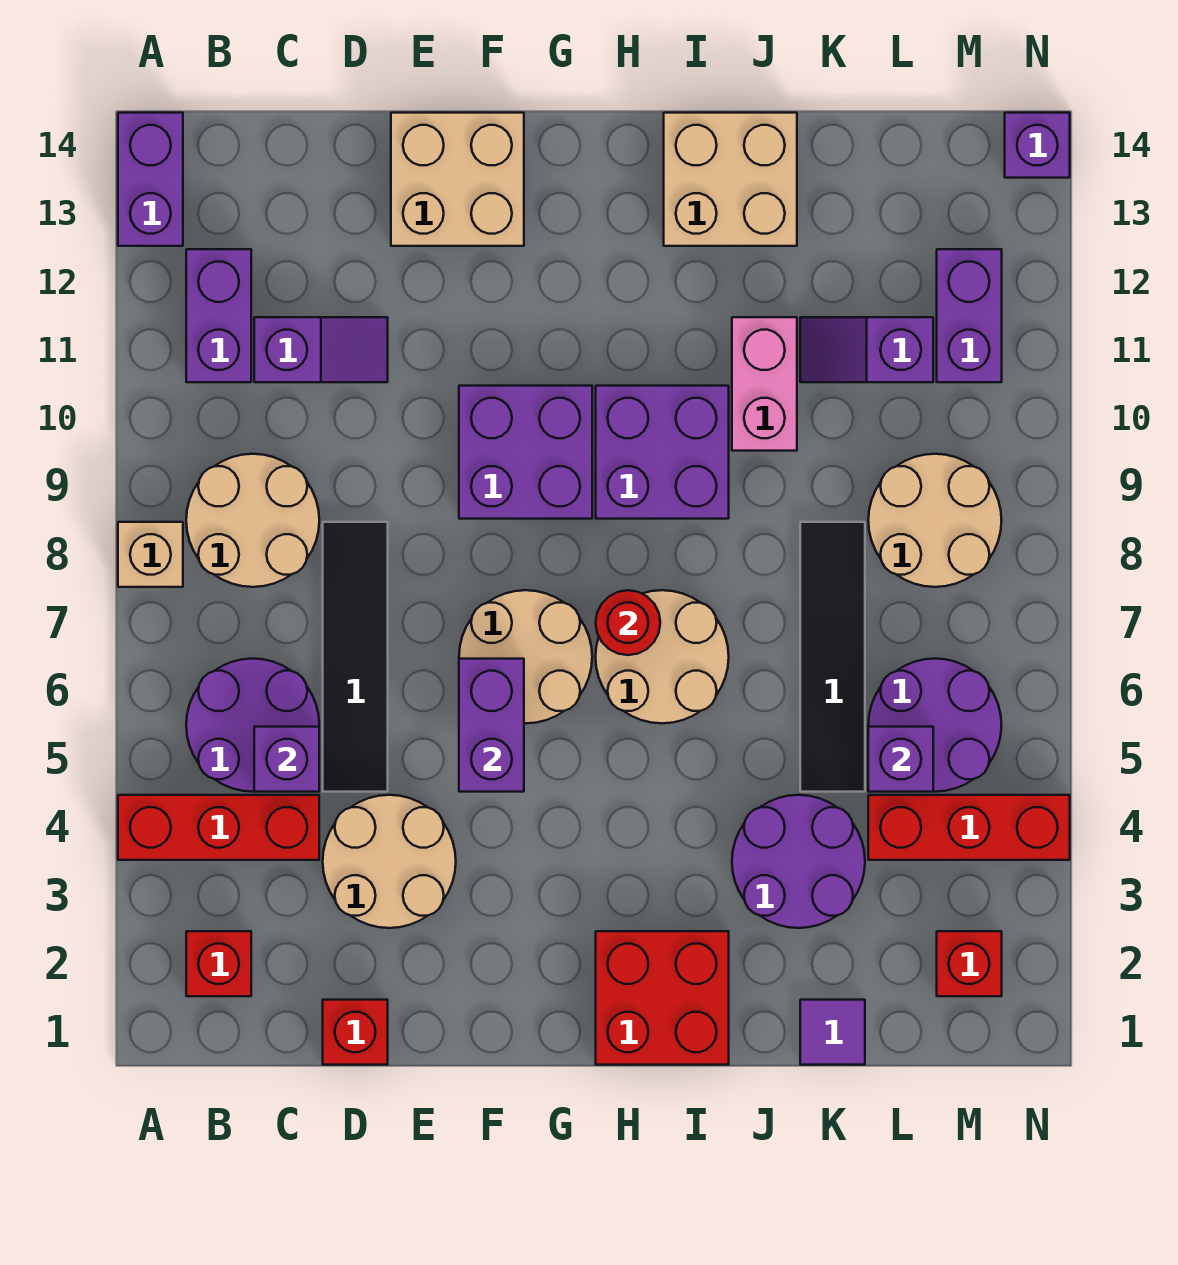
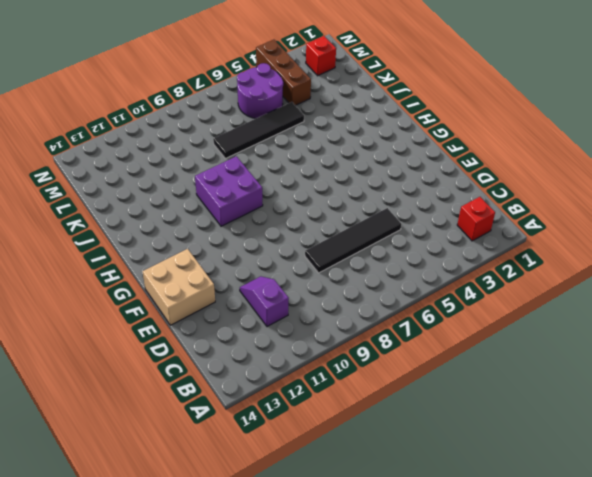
brown brick L4:N4 level 1 -> red brick L4:N4 level 1
none -> red brick A4:C4 level 1
none -> tan brick A8 level 1
none -> purple brick A13:A14 level 1
none -> purple round brick B5:C6 level 1

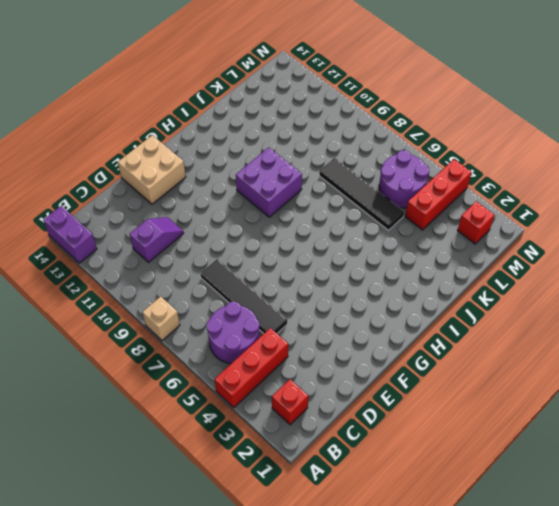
none -> tan round brick B8:C9 level 1
none -> purple brick B11:B12 level 1
none -> red brick D1 level 1
none -> tan round brick D3:E4 level 1

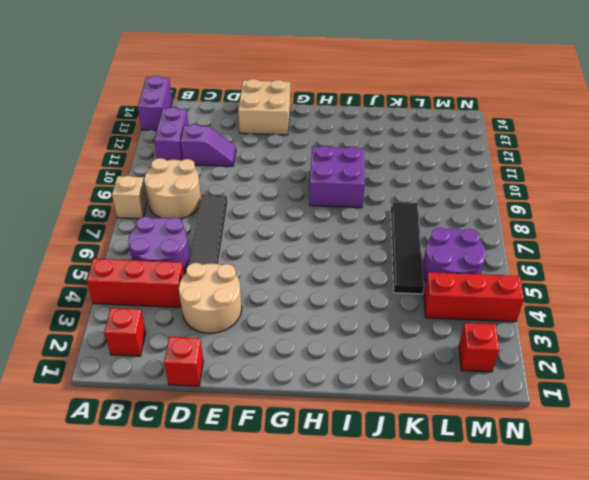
none -> tan round brick F6:G7 level 1
none -> purple brick F9:G10 level 1
none -> red brick H1:I2 level 1
none -> tan round brick H6:I7 level 1

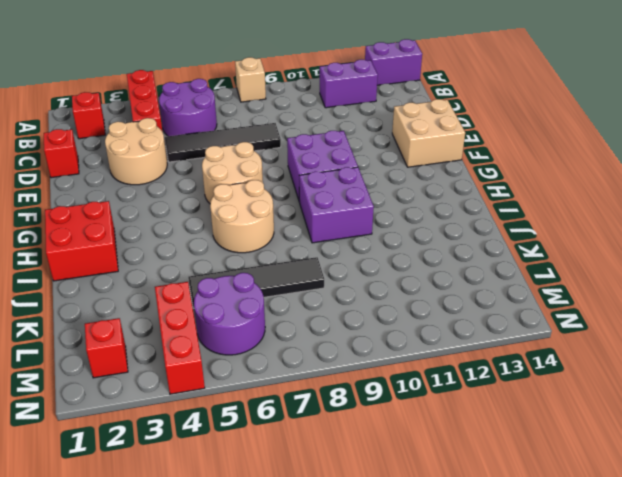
none -> tan round brick B8:C9 level 1
none -> purple slope C11:D11 level 1 top C
none -> tan brick I13:J14 level 1
none -> purple round brick J3:K4 level 1

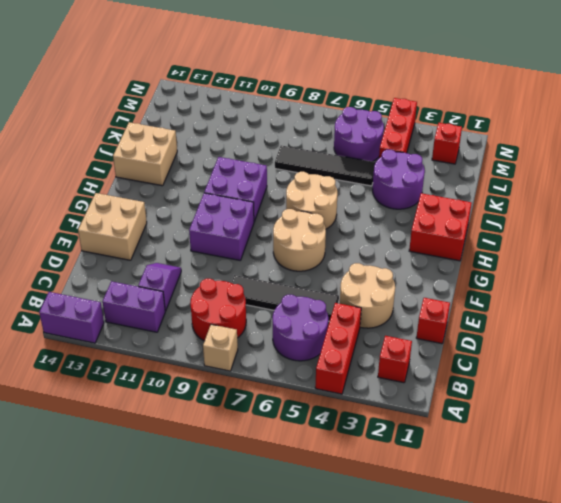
red round brick B8:C9 level 1 -> tan round brick B8:C9 level 1
none -> pink brick J10:J11 level 1
none -> purple tile K1 level 1
none -> purple slope K11:L11 level 1 top L
none -> tan round brick L8:M9 level 1

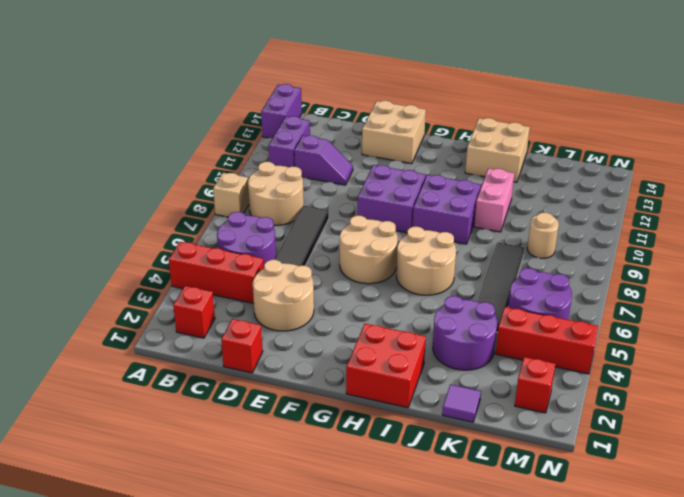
tan round brick L9 level 1 -> tan round brick L8:M9 level 1
none -> purple slope K11:L11 level 1 top L
none -> purple brick M11:M12 level 1
none -> purple brick N14 level 1
none -> purple brick C5 level 2

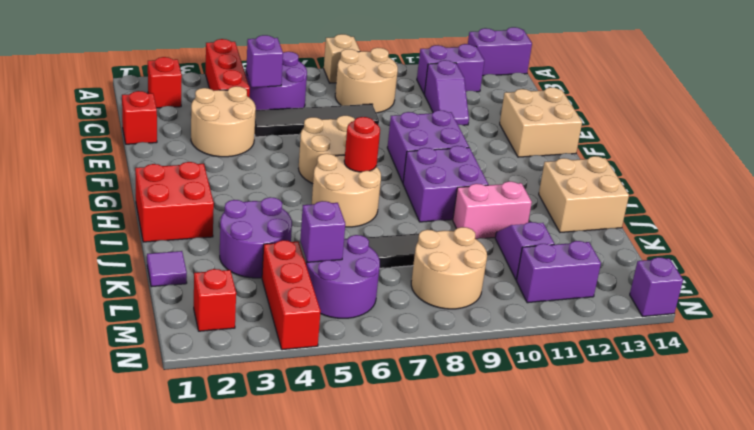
none -> purple brick F5:F6 level 2

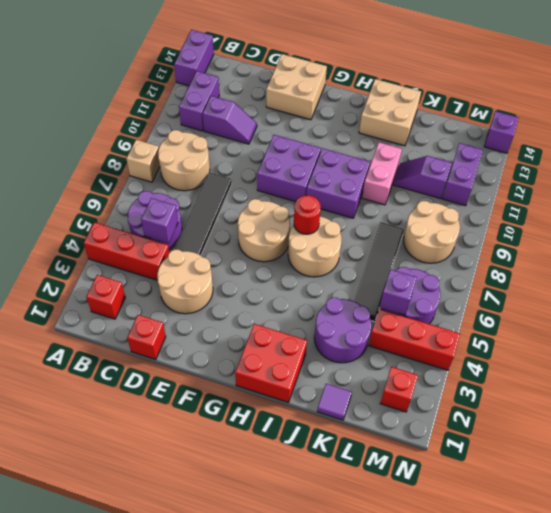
none -> purple brick F5:F6 level 2

